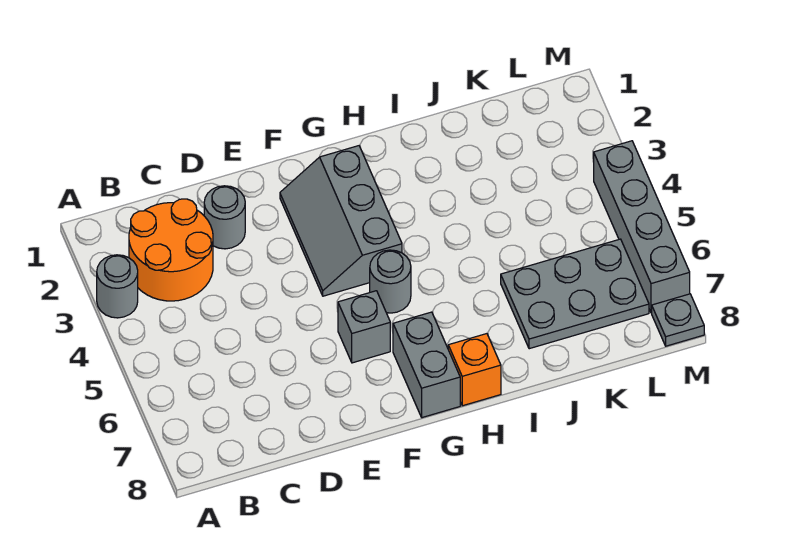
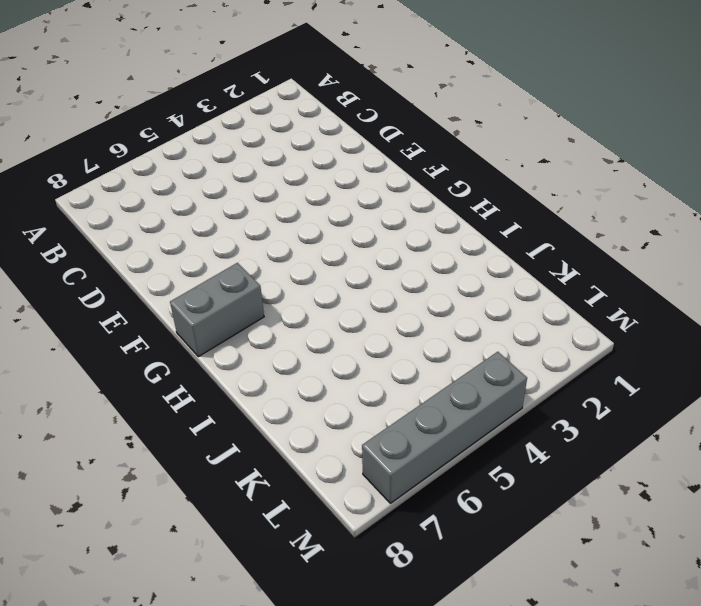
none -> grey round brick A3 level 1
none -> orange round brick B2:C3 level 1

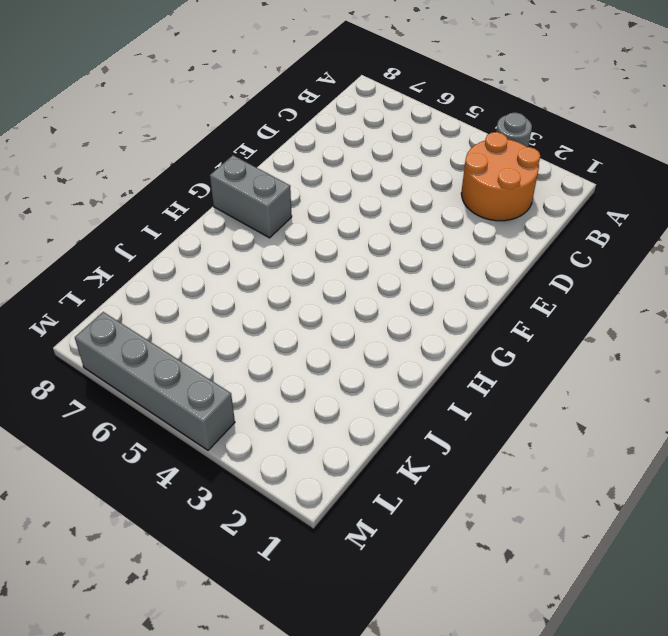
none -> grey round brick D2 level 1
none -> grey slope F2:G4 level 1 top G

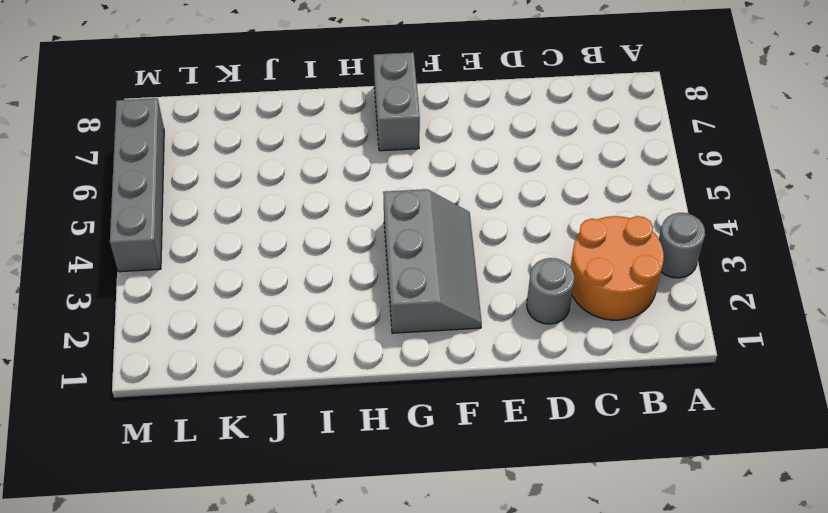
none -> grey brick F6 level 1
none -> grey round brick G5 level 1

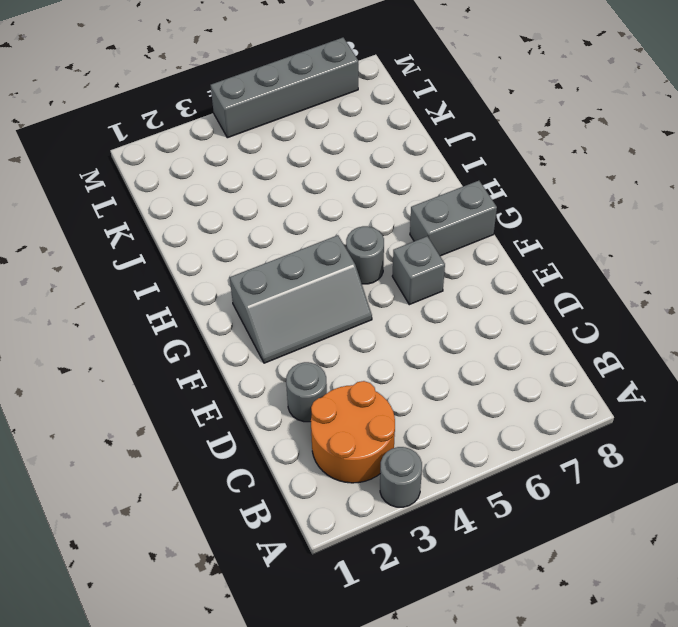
none -> orange brick H8 level 1
none -> grey plate J6:L7 level 1

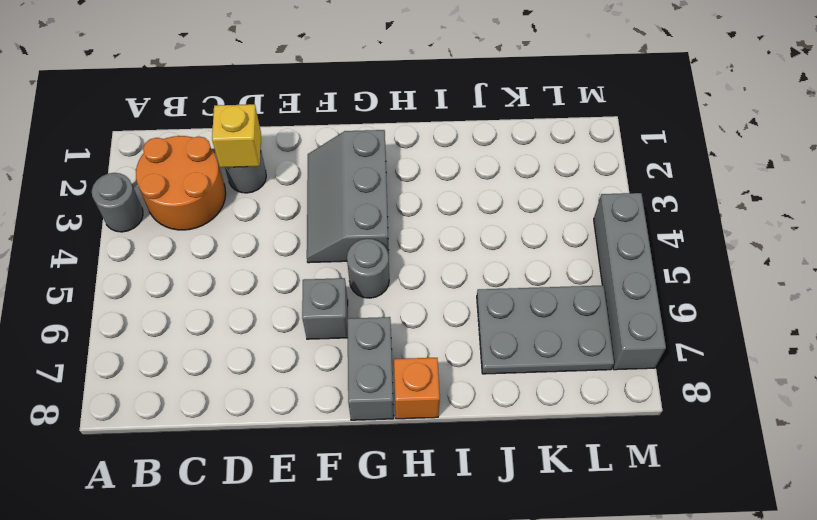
yellow brick D2 level 2 -> none
none -> grey plate M8 level 1

